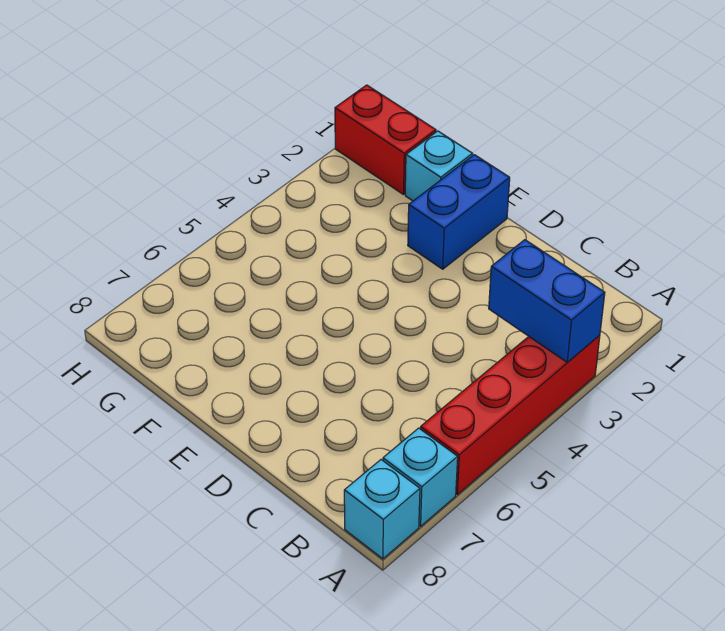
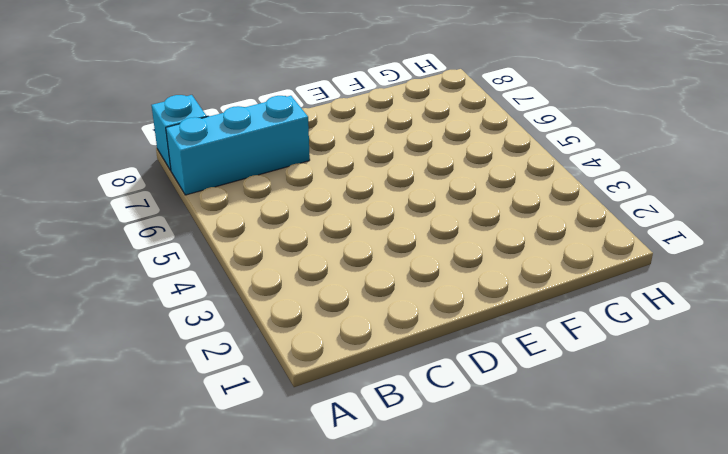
cyan brick A7:C7 level 1 -> cyan brick A7 level 1
none -> red brick A3:A6 level 1
none -> blue brick E1:E2 level 1

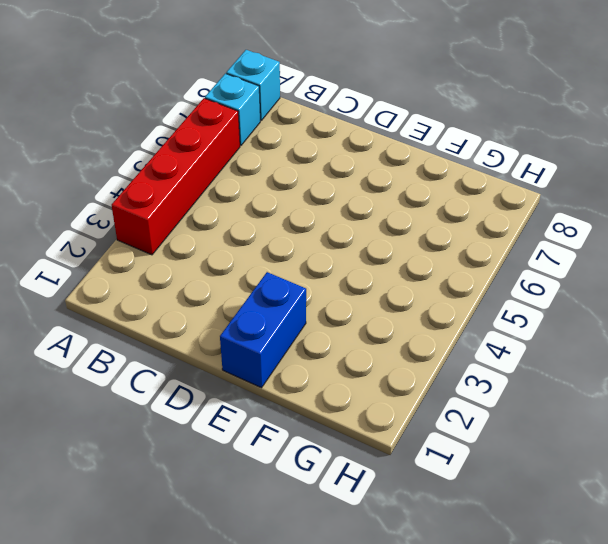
none -> cyan brick F1 level 1
none -> red brick G1:H1 level 1

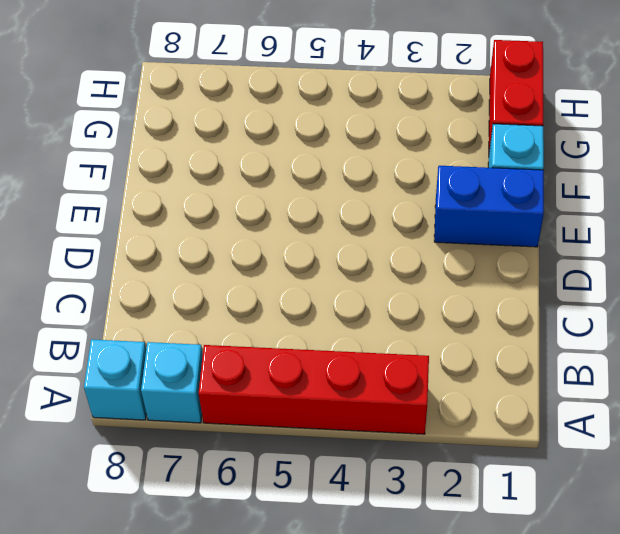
none -> blue brick A3:B3 level 2

